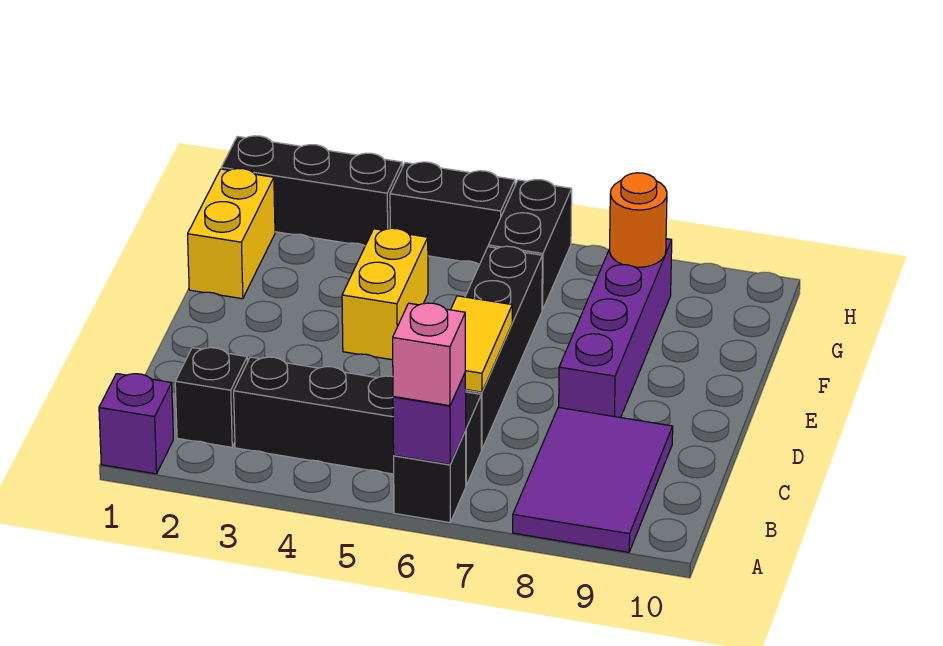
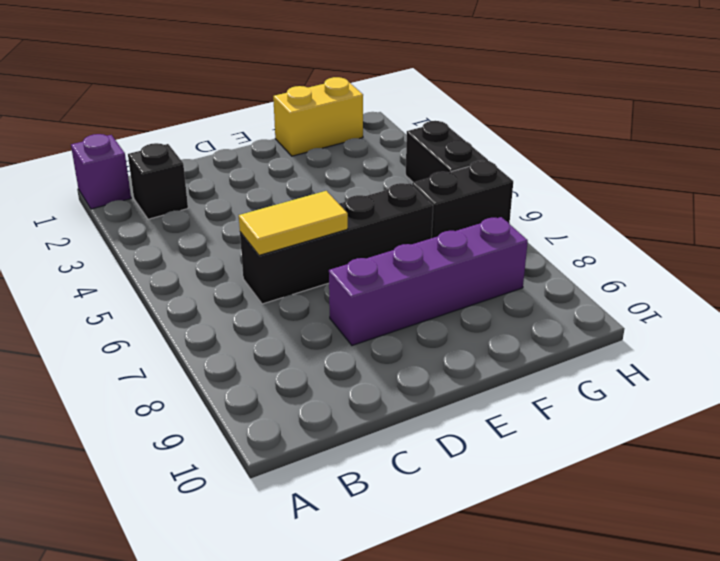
none -> black brick A6 level 1
none -> purple tile A8:C9 level 1
none -> black brick B3:B6 level 1

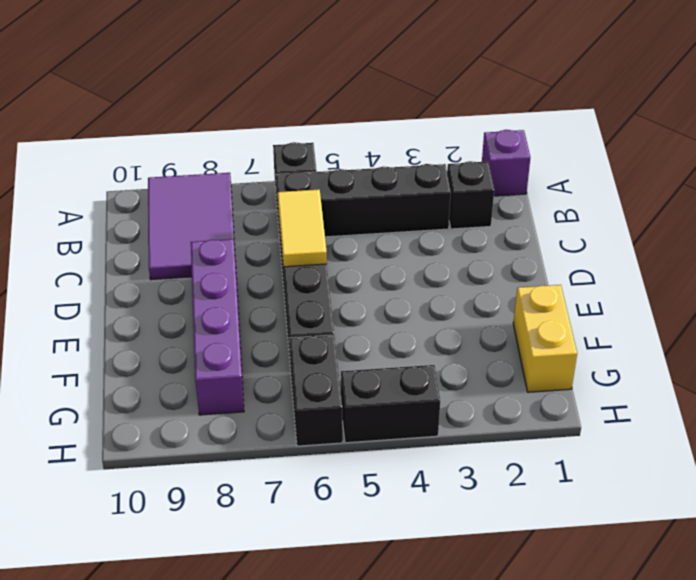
none -> yellow brick E4:F4 level 1
none -> black brick H1:H3 level 1
none -> purple brick A6 level 2

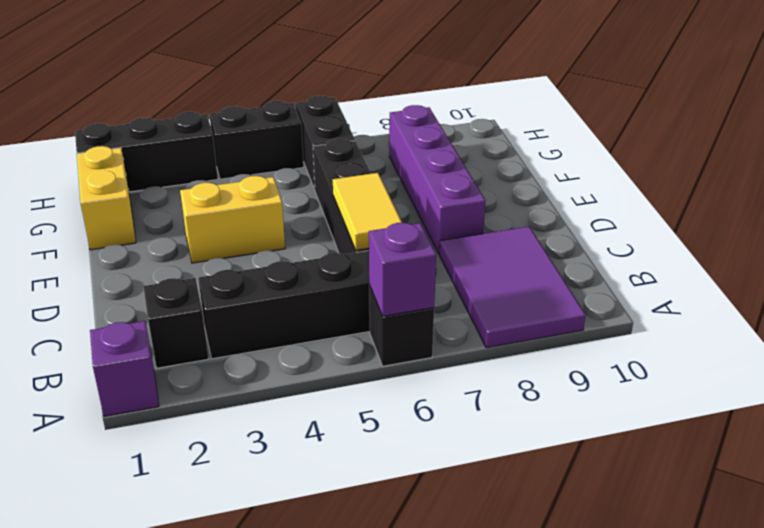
yellow brick E3:E4 level 1 -> yellow brick E4:F4 level 1
none -> orange round brick G8 level 2
none -> pink brick A6 level 3

